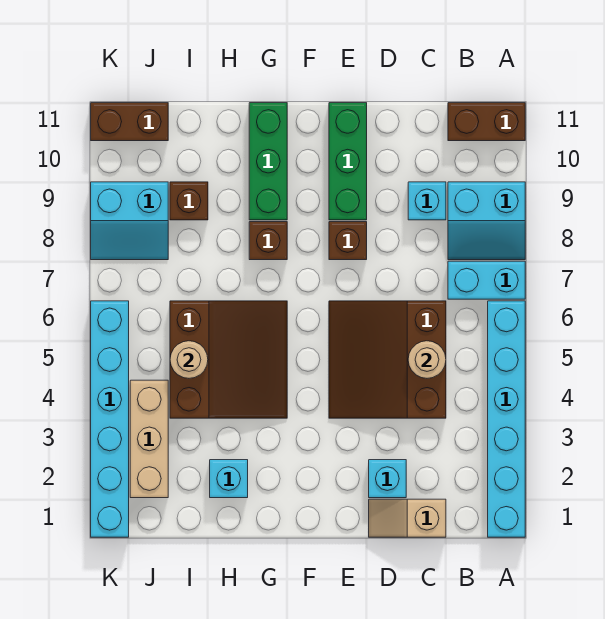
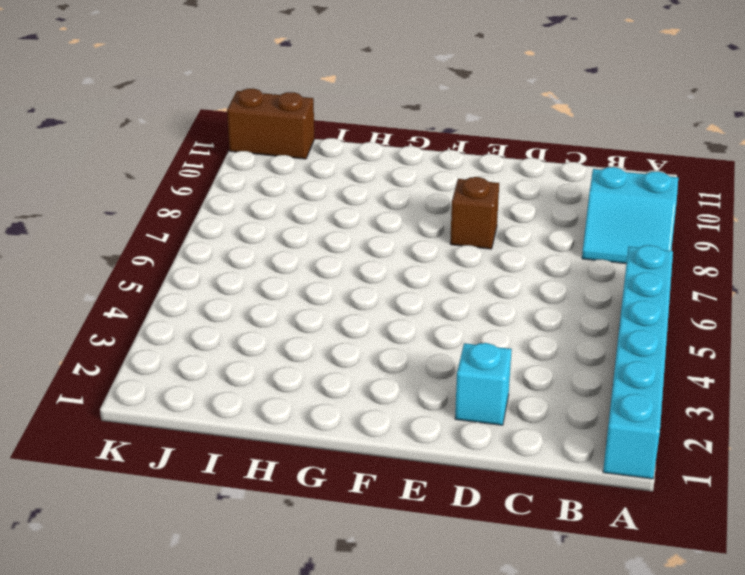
none -> cyan brick A7:B7 level 1
none -> brown brick A11:B11 level 1
none -> tan slope C1:D1 level 1 top C

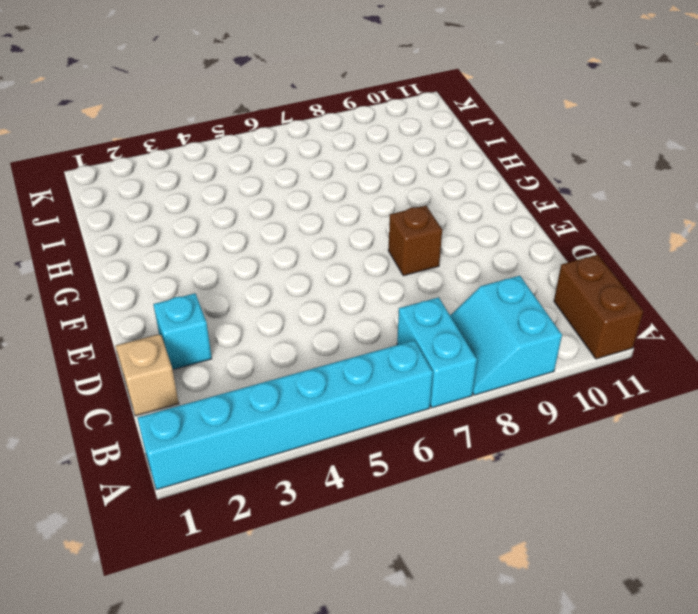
none -> brown slope C4:E6 level 1 top C
none -> cyan brick C9 level 1
none -> green brick E9:E11 level 1

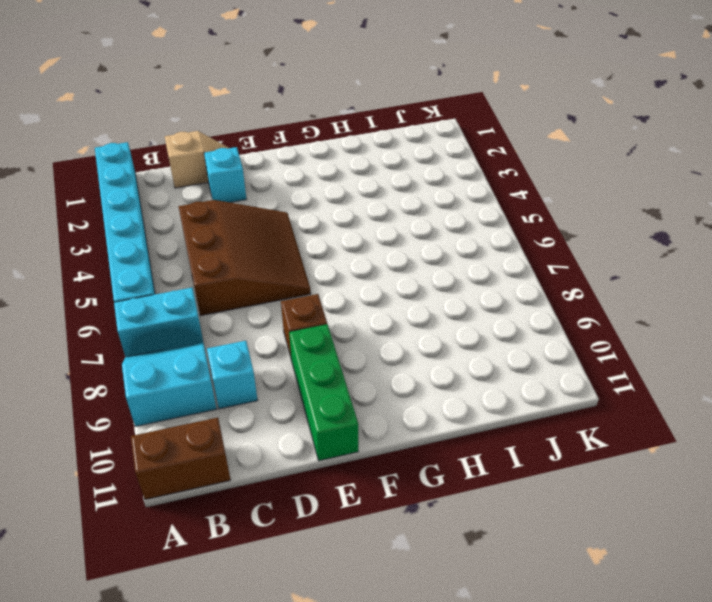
none -> brown slope G4:I6 level 1 top I
none -> brown brick G8 level 1
none -> green brick G9:G11 level 1

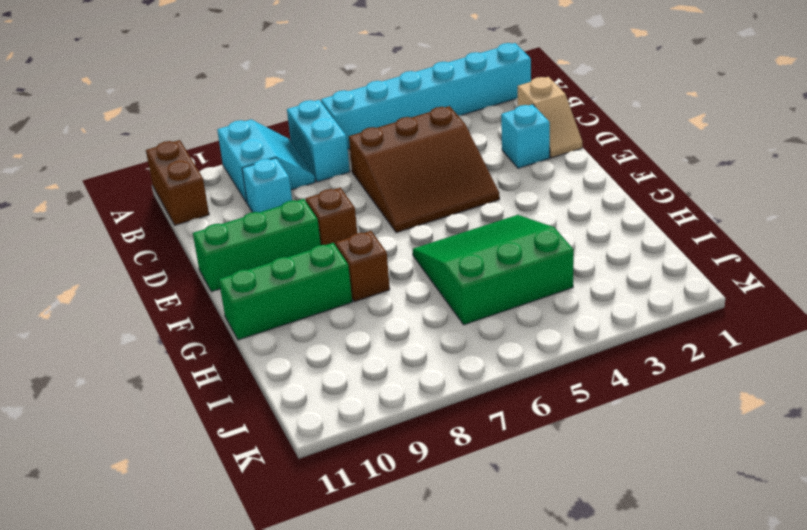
green slope G4:I6 level 1 top I -> brown slope G4:I6 level 1 top I
none -> cyan brick H2 level 1
none -> brown brick I9 level 1
none -> tan brick J2:J4 level 1

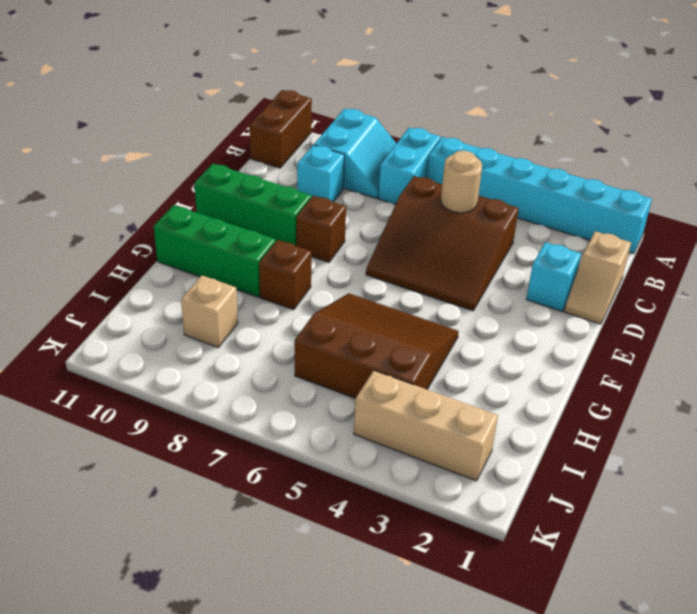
tan brick I9 level 1 -> brown brick I9 level 1
none -> cyan brick H2 level 1
none -> cyan slope J8:K9 level 1 top 9
none -> brown brick J11:K11 level 1

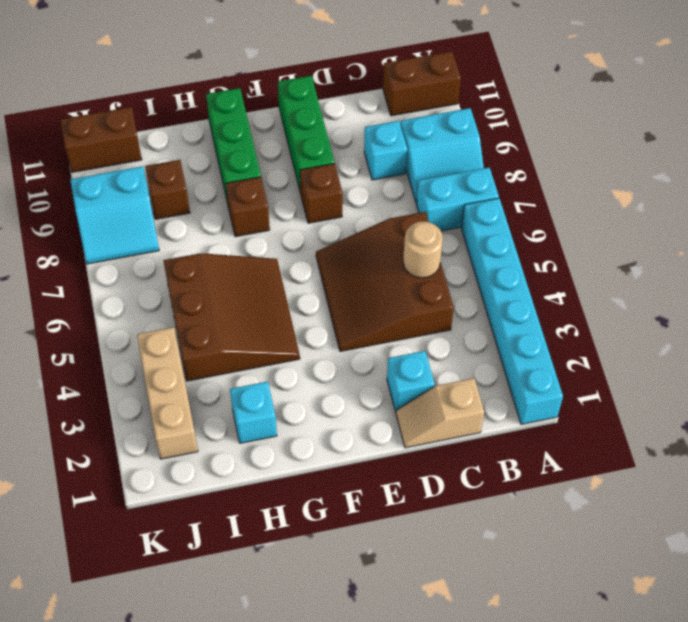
none -> cyan brick K1:K6 level 1
none -> tan round brick I5 level 2

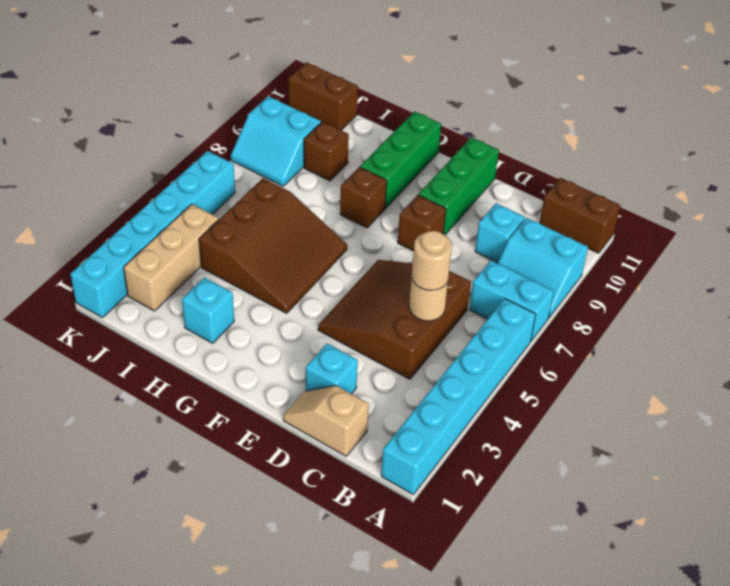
tan round brick C5 level 3 -> tan round brick I5 level 2

